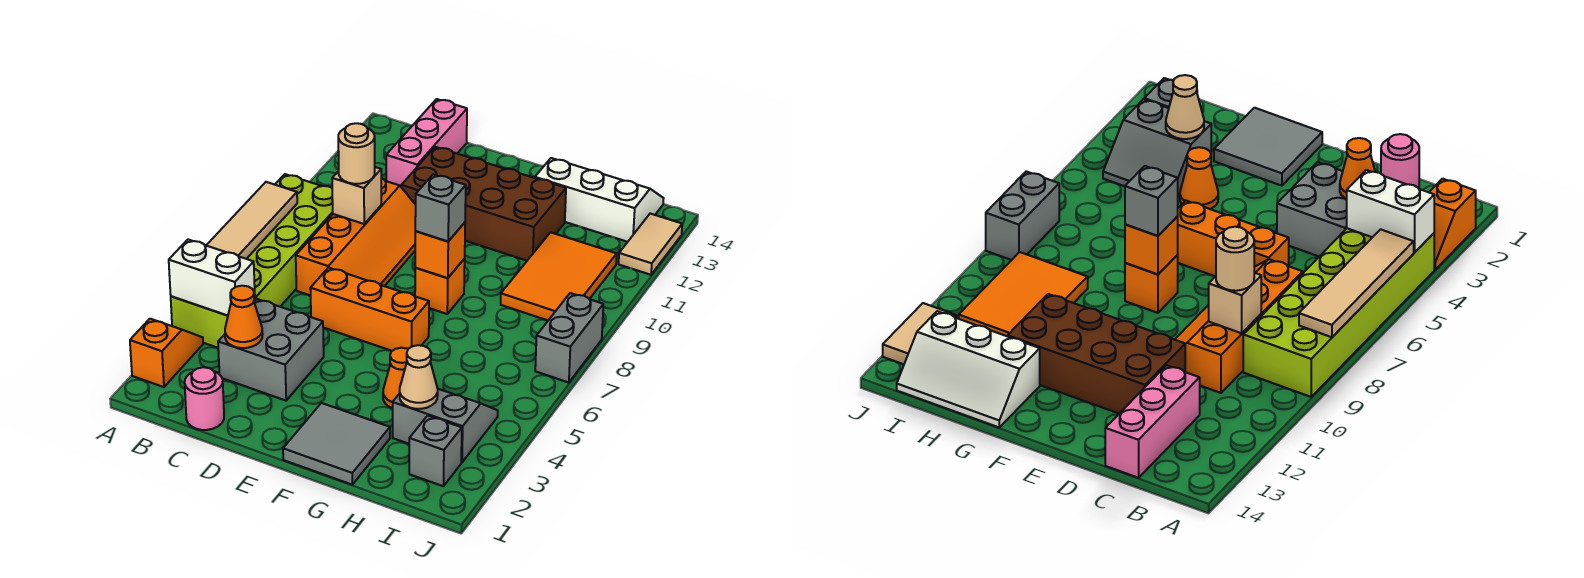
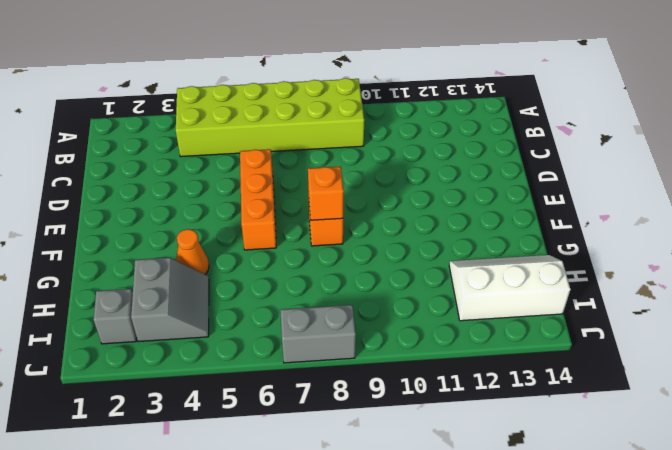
white slope H12:I14 level 1 top I -> white slope G13:I14 level 1 top 13
none -> orange slope A2:A3 level 1 top 2
none -> pink round brick C1 level 1
none -> grey brick C3:D4 level 1

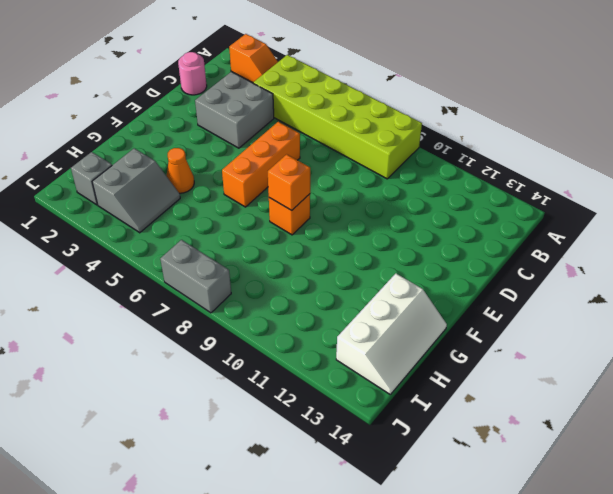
none -> orange slope C7:D10 level 1 top C
none -> pink brick C12:C14 level 1
none -> brown brick D11:G12 level 1

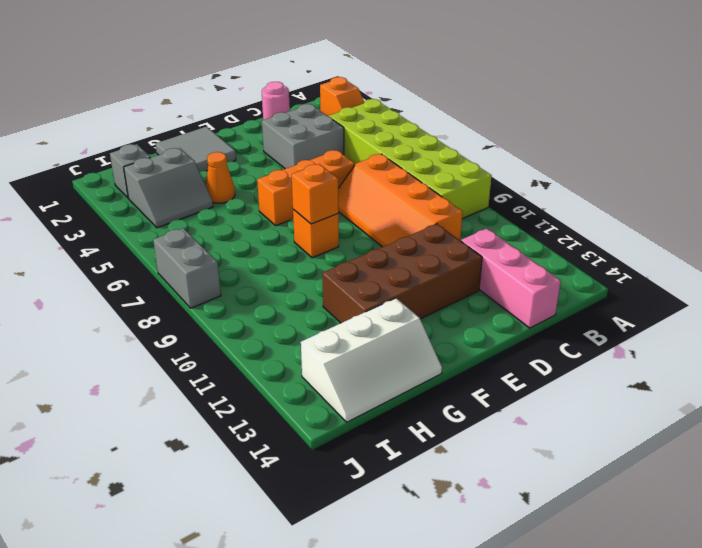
none -> orange tile H9:I11 level 1
none -> tan tile J12:J13 level 1
none -> white brick A4:B4 level 2

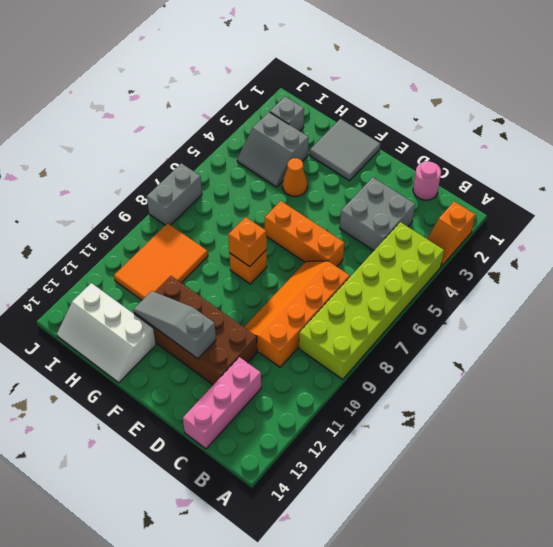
grey slope E12:G12 level 2 top E -> none
none -> tan tile J12:J13 level 1
none -> white brick A4:B4 level 2
none -> tan tile A5:A8 level 2

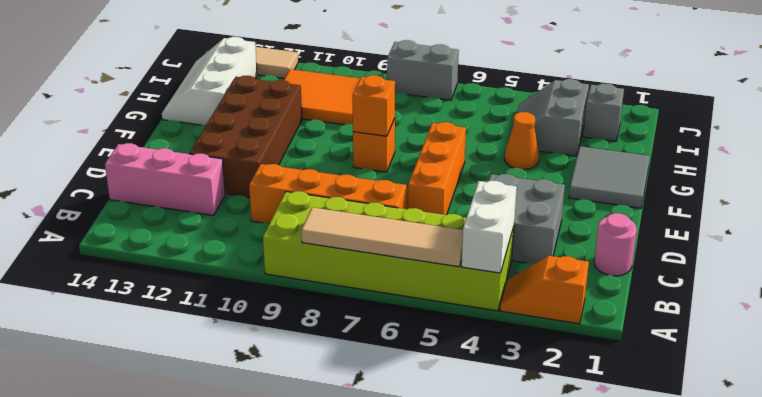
none -> orange cone C3 level 2
none -> tan brick C9 level 2
none -> tan cone H3 level 2

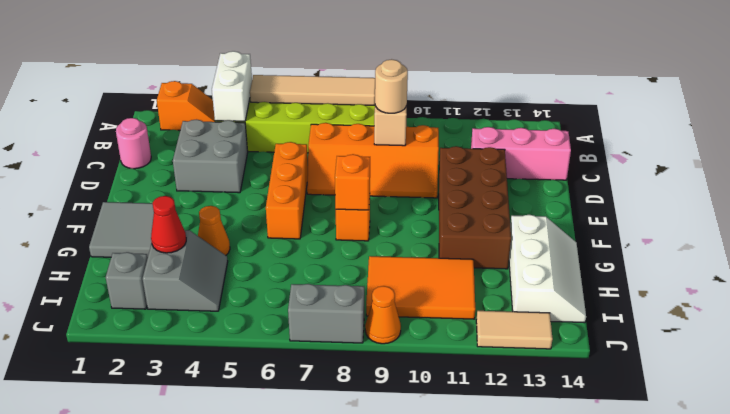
red cone H3 level 2 -> tan cone H3 level 2
orange cone J9 level 1 -> orange cone C3 level 2
none -> grey brick F8 level 3

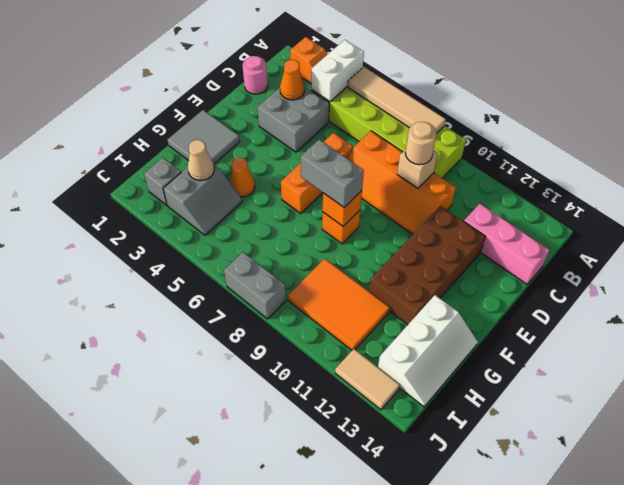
grey brick F7:F8 level 3 -> grey brick F8 level 3

